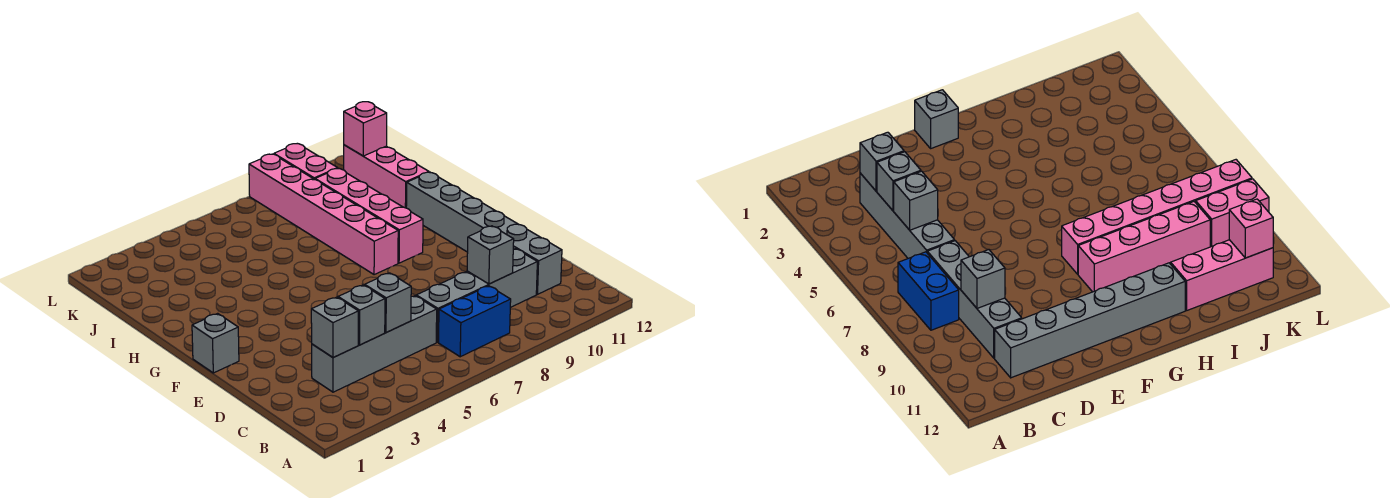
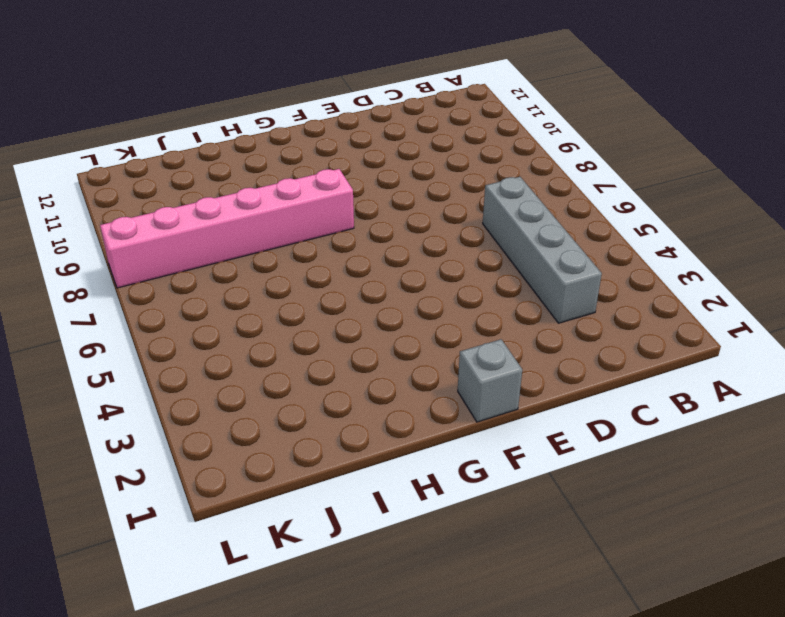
none -> blue brick B7:B8 level 1
none -> grey brick C7:C10 level 1
none -> grey brick C11:H11 level 1

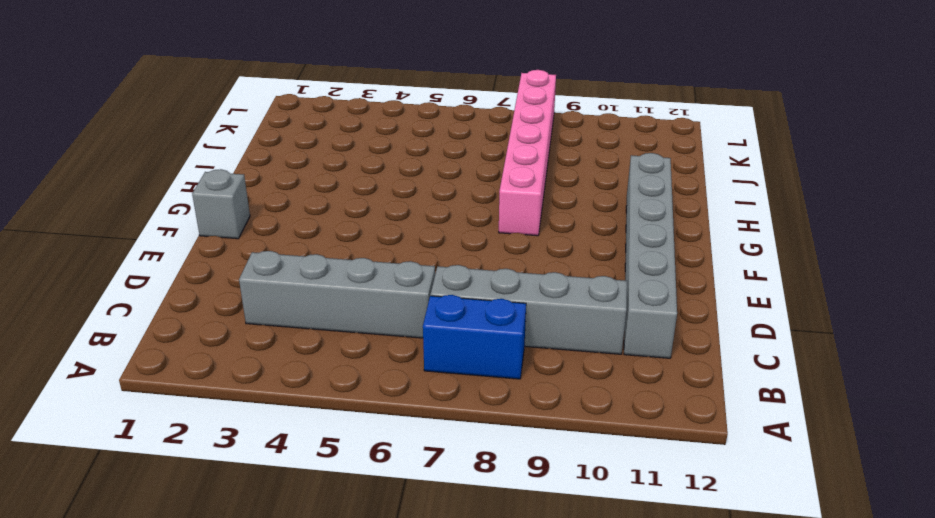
none -> pink brick G9:J9 level 1
none -> pink brick I11:K11 level 1
none -> pink brick K9:L9 level 1

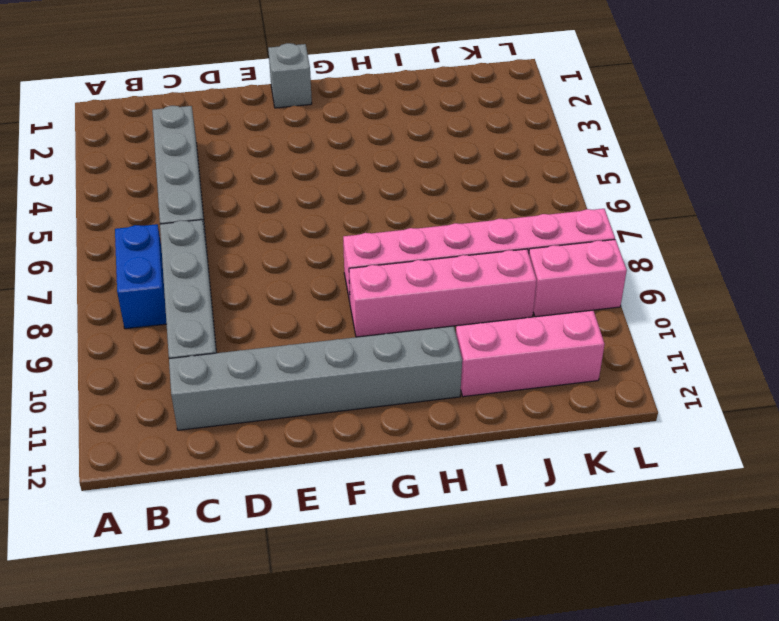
none -> grey brick C3 level 2
none -> grey brick C4 level 2
none -> grey brick C5 level 2

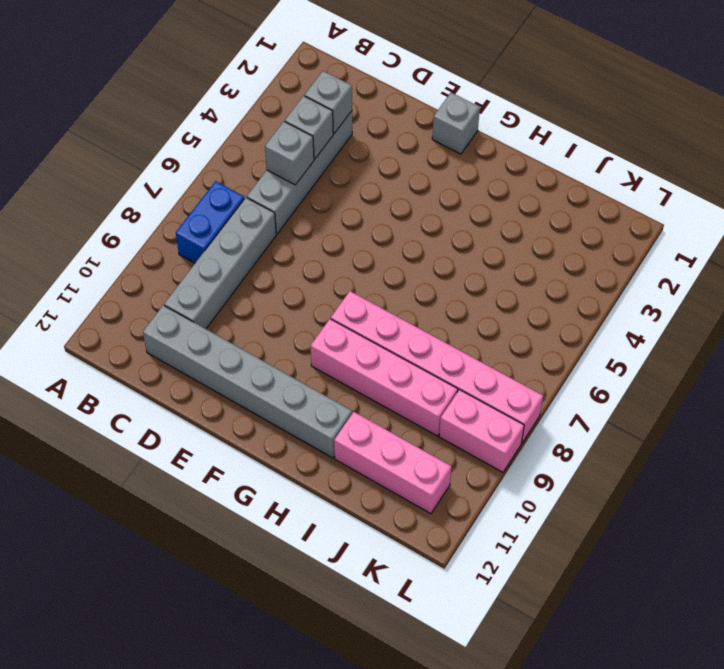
none -> grey brick C9 level 2
none -> pink brick K11 level 2

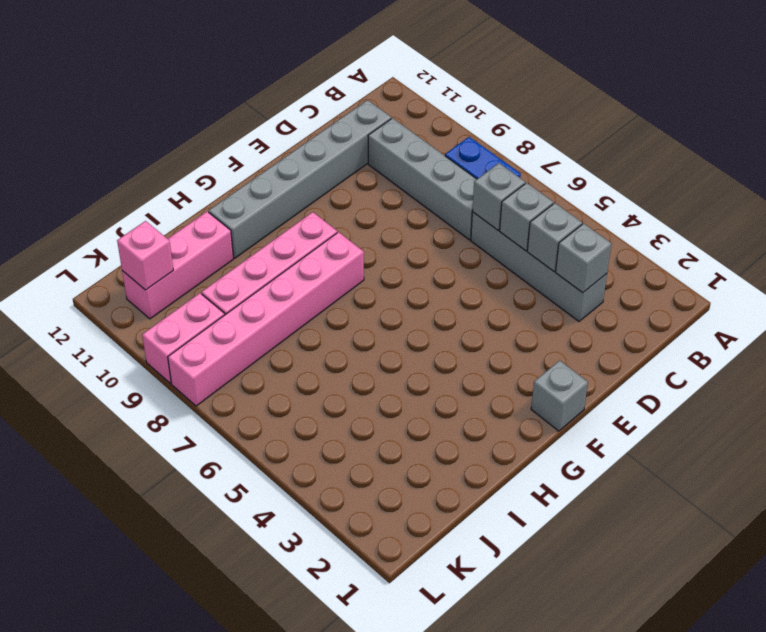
grey brick C6 level 2 -> grey brick C9 level 2

